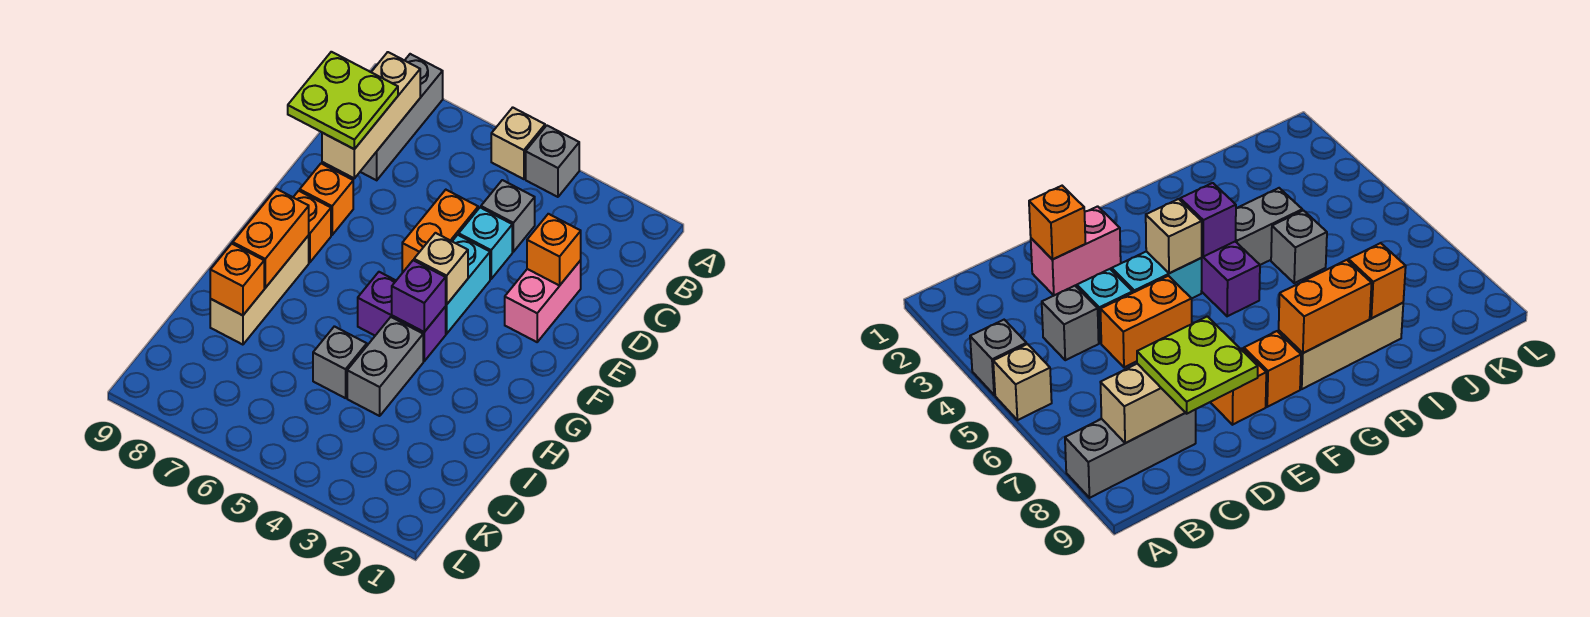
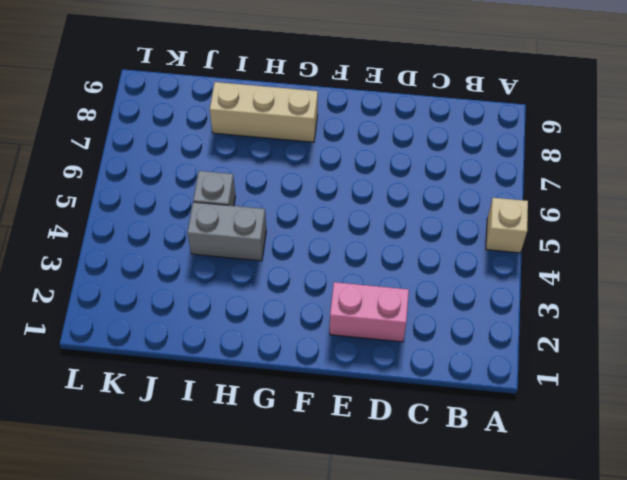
none -> grey brick A4 level 1
none -> grey brick A8:C8 level 1
none -> grey brick C4 level 1

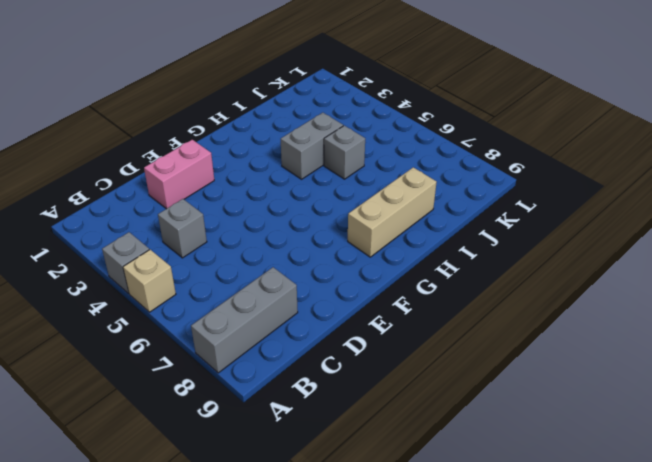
none -> cyan brick D4 level 1
none -> orange brick D5:E5 level 1
none -> cyan brick E4:F4 level 1

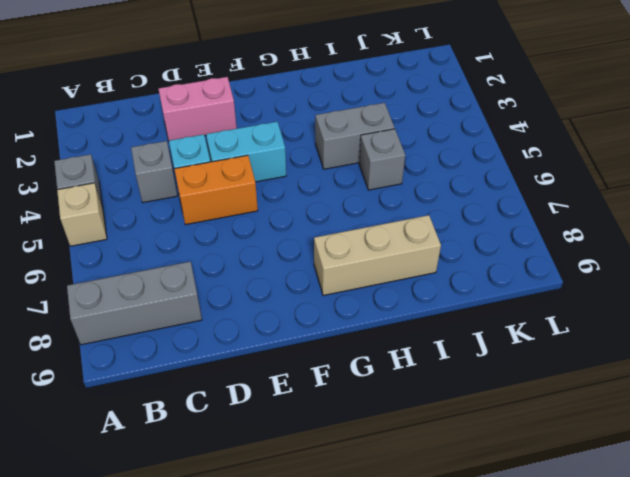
none -> orange brick E8 level 1
none -> orange brick F8 level 1
none -> purple brick G4:G5 level 1

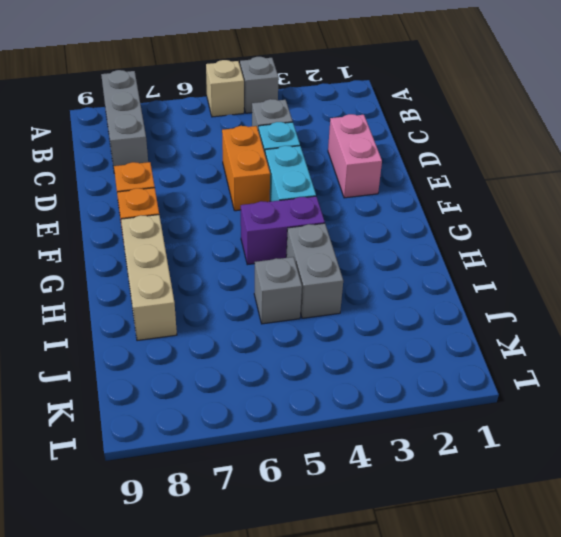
none -> tan brick B8:D8 level 2
none -> orange brick D2 level 2
none -> tan brick F4 level 2

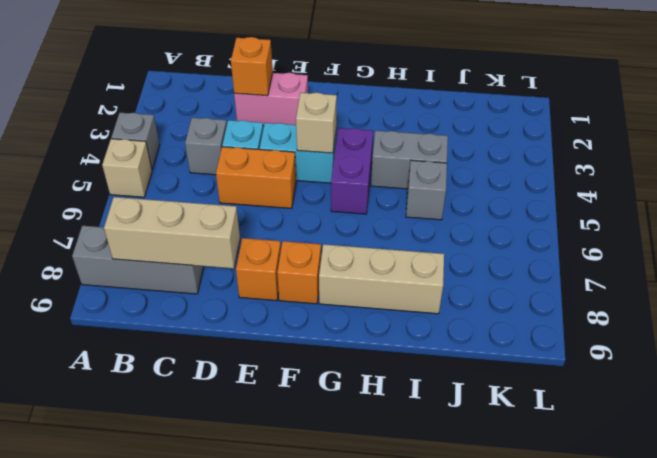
none -> purple brick G4 level 2
none -> orange brick G8:H8 level 2
none -> orange brick I8 level 2

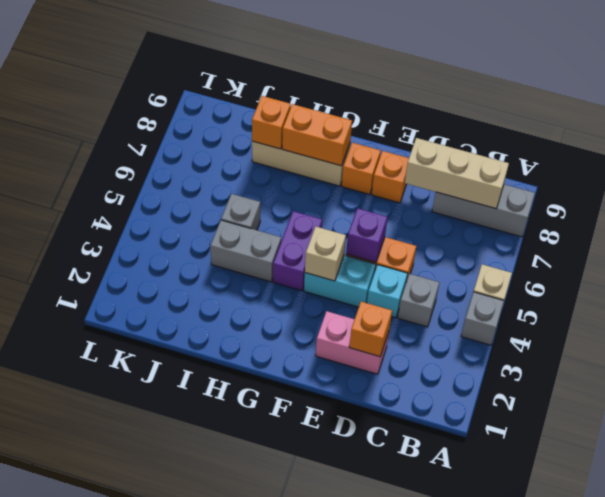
purple brick E5 level 2 -> purple brick G4 level 2
none -> lime plate C8:D9 level 3

